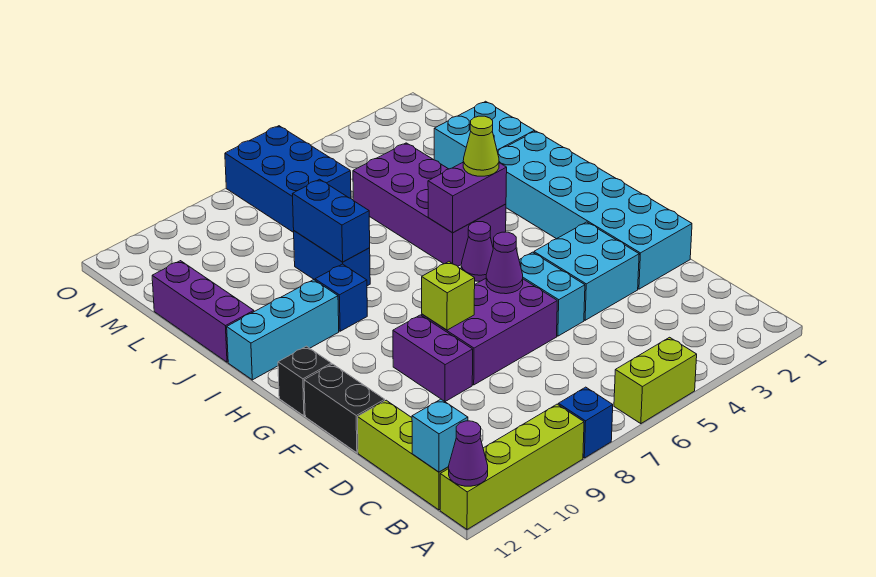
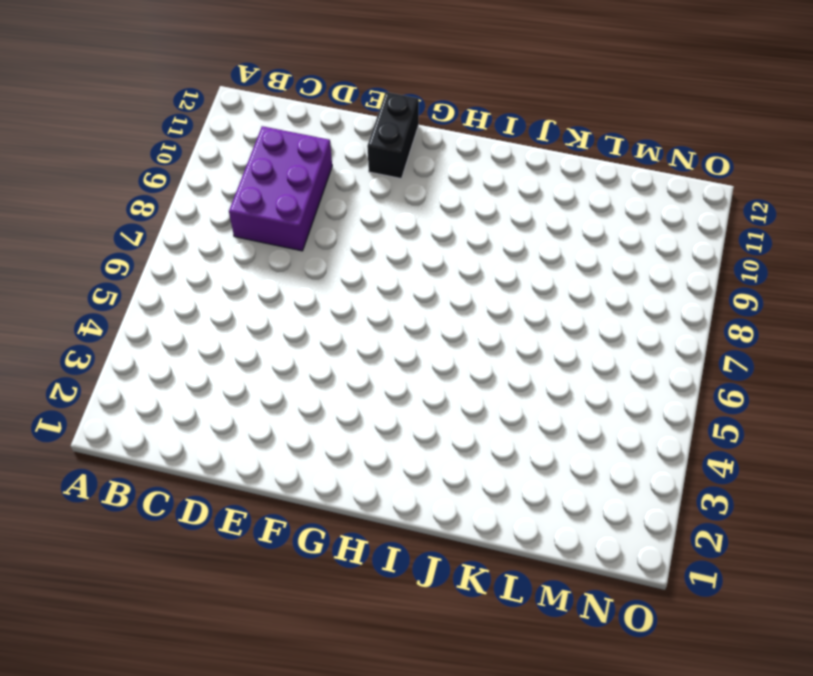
purple brick C8:D10 level 1 -> purple brick E6:F8 level 1
black brick F11:F12 level 1 -> black brick E12:F12 level 1
none -> lime brick A5:A6 level 1
none -> blue brick A8 level 1
none -> lime brick A9:A12 level 1

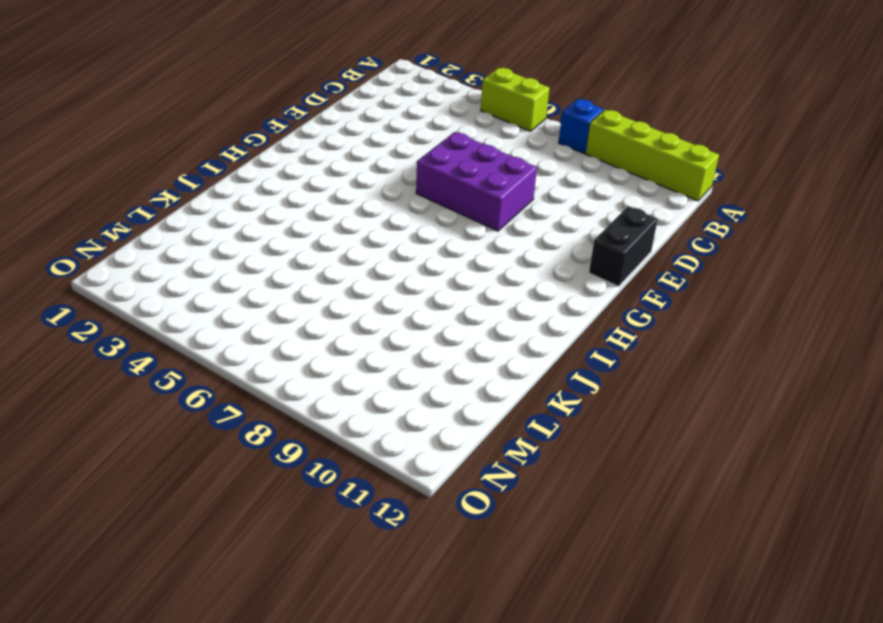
none -> lime brick B12:D12 level 1
none -> cyan brick E1:J2 level 1
none -> cyan brick E3:F4 level 1

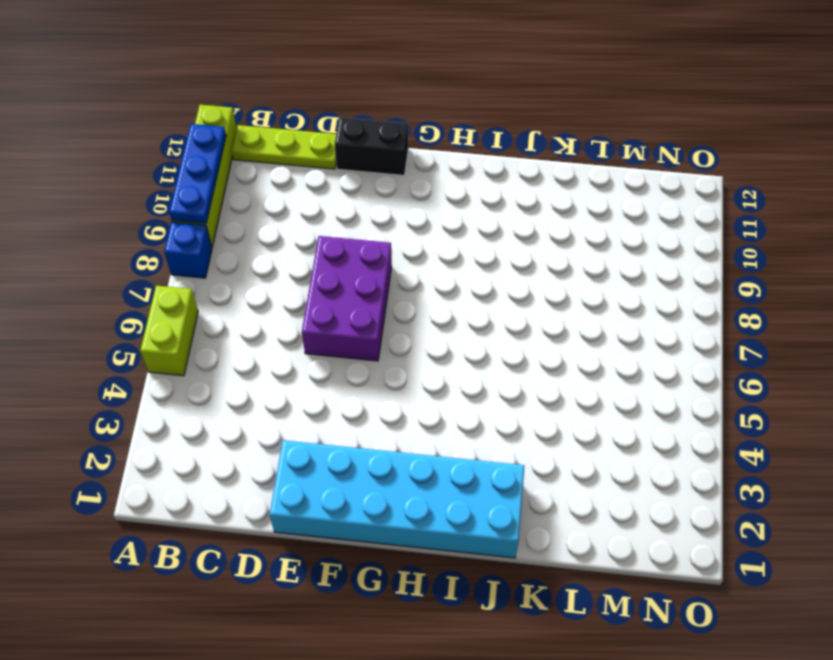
blue plate A9:A11 level 2 -> none
lime plate B12:D12 level 1 -> lime brick B12:D12 level 1
none -> cyan brick E3:F4 level 1
none -> cyan brick E5:F5 level 1
none -> purple brick E9:F9 level 1

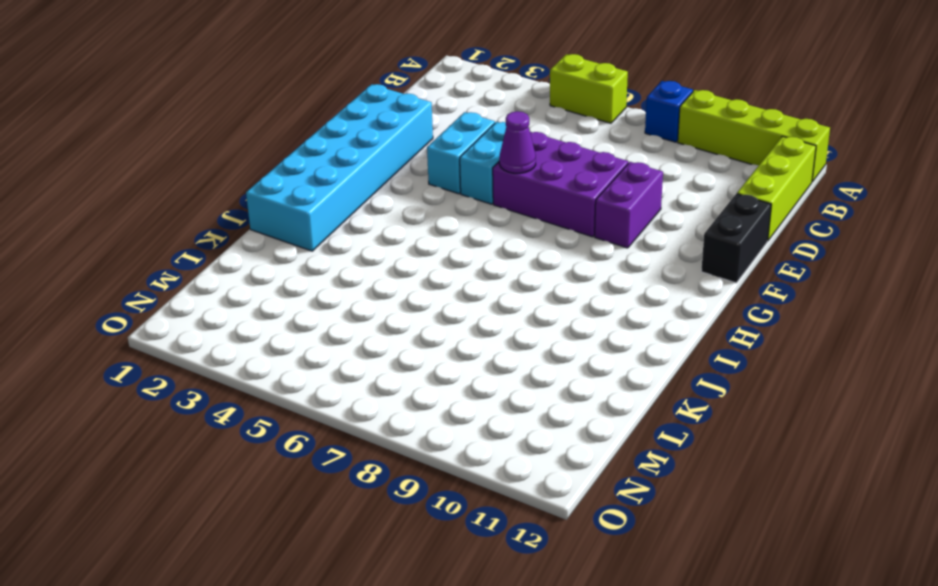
cyan brick E4:F4 level 1 -> cyan brick E3:F4 level 1
none -> black brick G12 level 1
none -> purple cone H5 level 1
none -> purple brick I4:L5 level 1

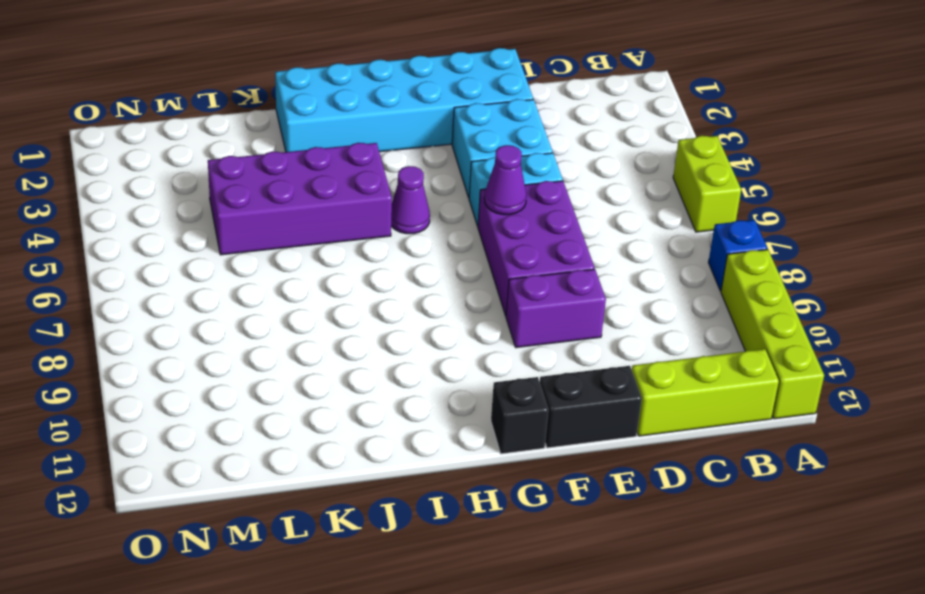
none -> blue brick I9 level 1
none -> cyan brick I10:I12 level 1
none -> blue brick J8:K8 level 1

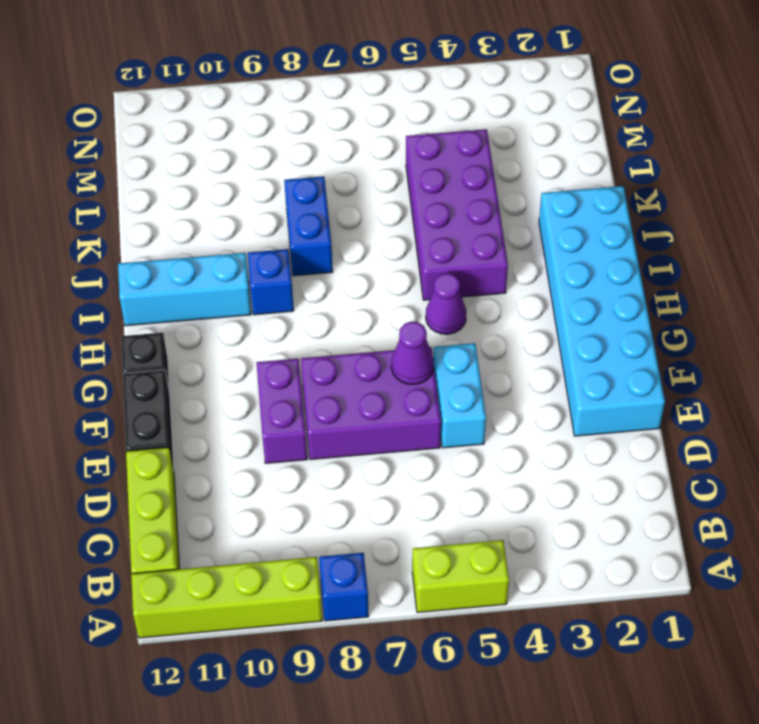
none -> cyan brick E3:F4 level 1
none -> purple brick J12:L12 level 1
none -> cyan brick K1:L2 level 1

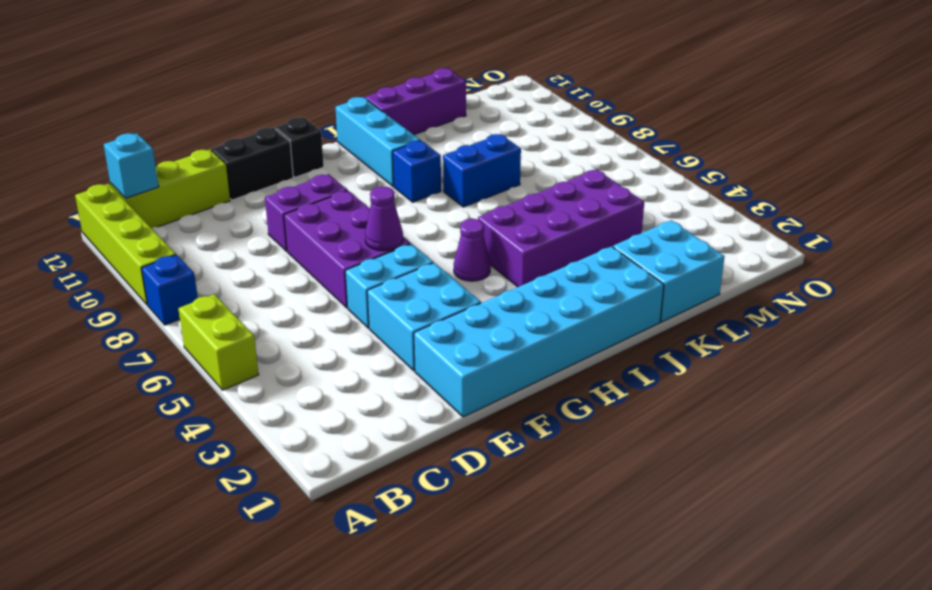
none -> blue brick M6:O7 level 1
none -> purple cone A12 level 2
none -> lime brick F8 level 2

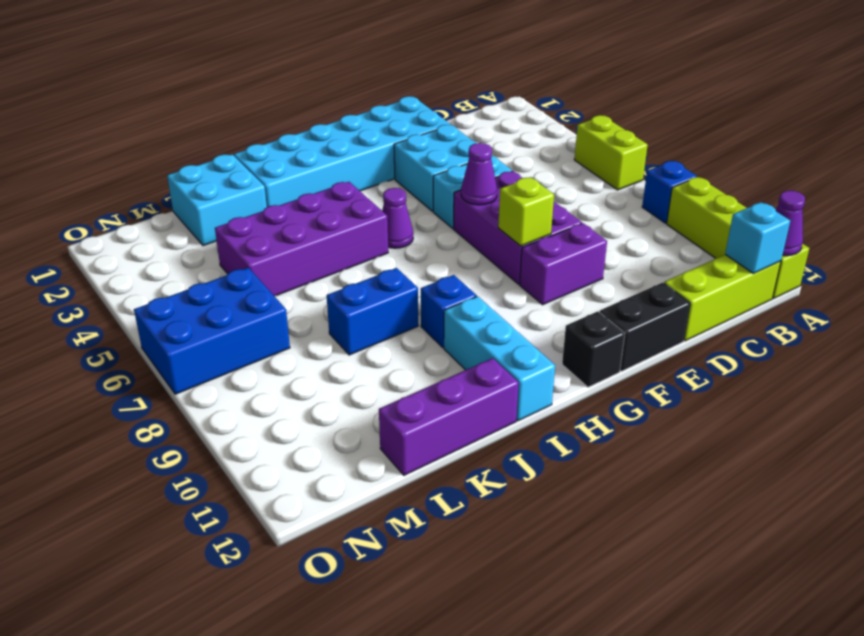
none -> purple brick I4:I5 level 2
none -> blue brick J8:K8 level 2
none -> lime cone I4 level 3

